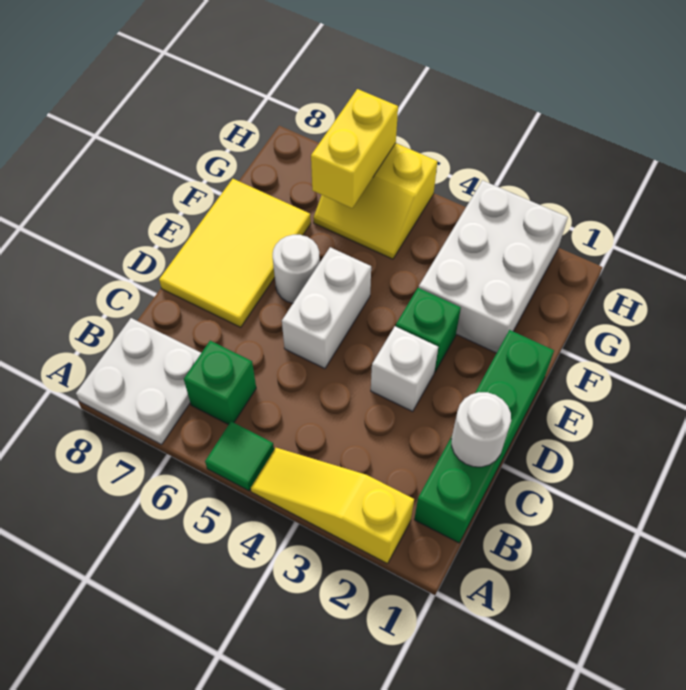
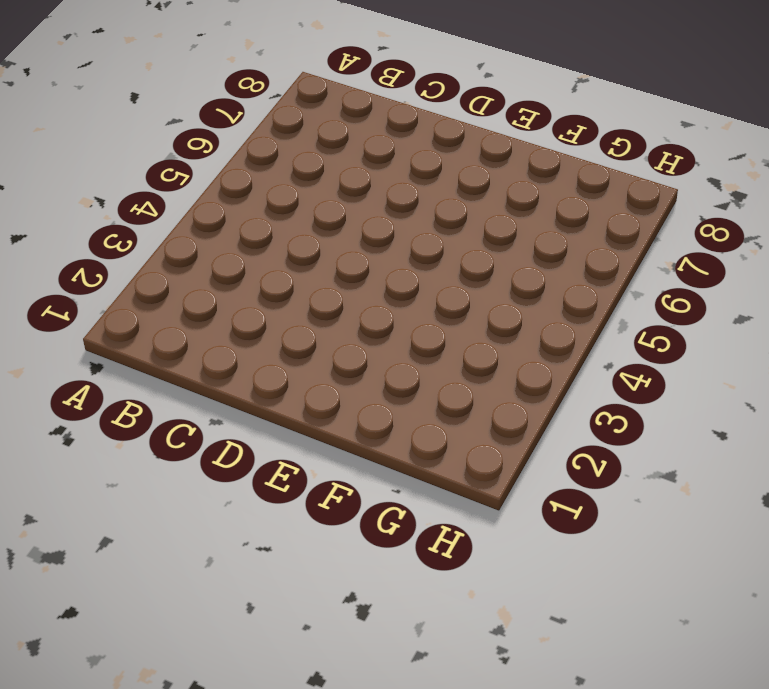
none -> yellow slope A2:A4 level 1 top 2
none -> green tile A5 level 1
none -> white plate A7:B8 level 1

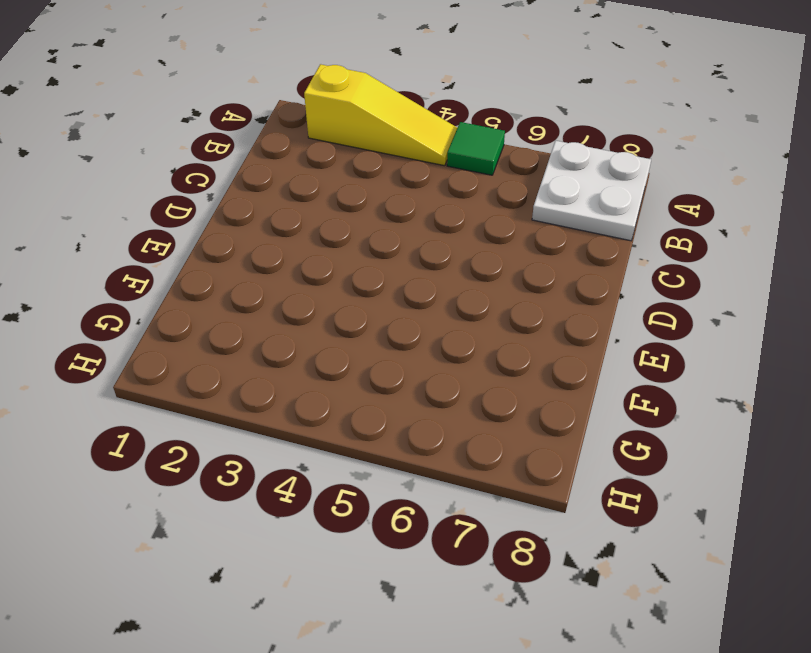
none -> green brick B1:E1 level 1
none -> green brick B6 level 1
none -> white brick D3 level 1

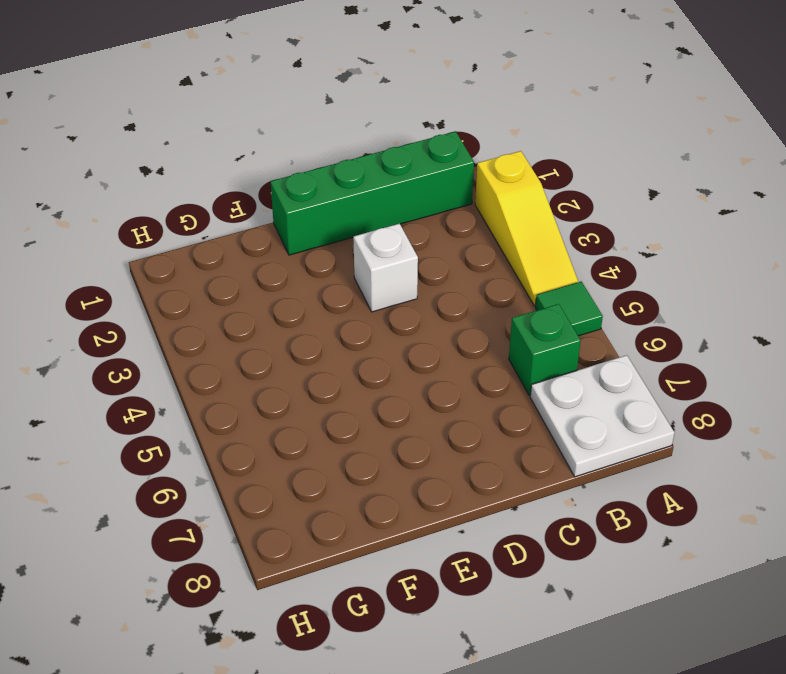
none -> white brick D5:E5 level 1
none -> yellow tile D7:F8 level 1
none -> green brick E3 level 1

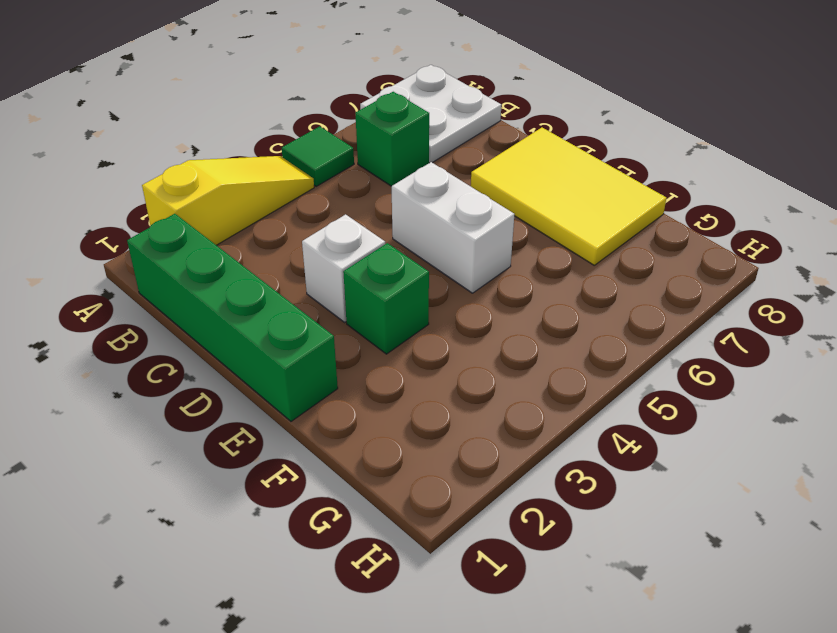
none -> white round brick E6 level 1
none -> white brick F2:H3 level 1
none -> yellow slope G5:H6 level 1 top H

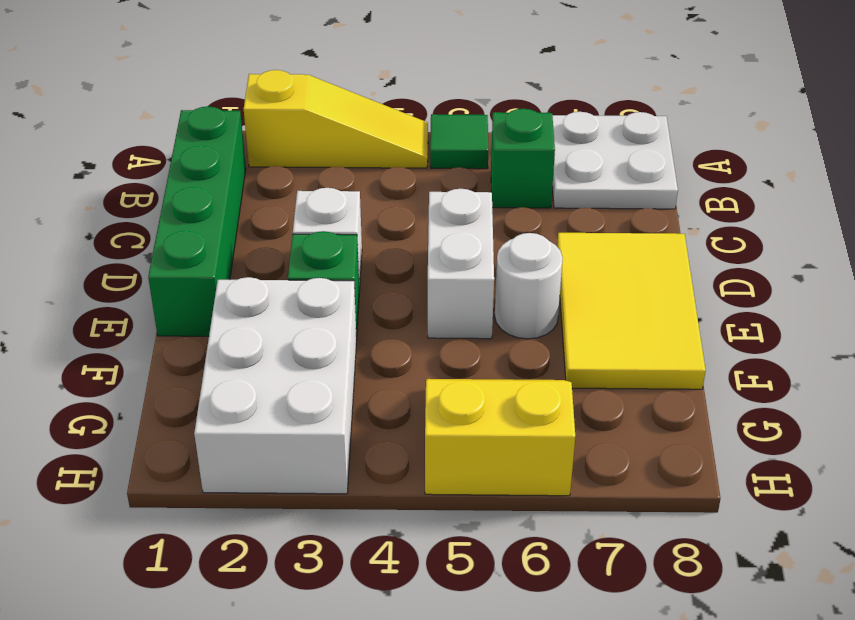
none -> white round brick C1 level 2
none -> yellow brick G6:H6 level 2

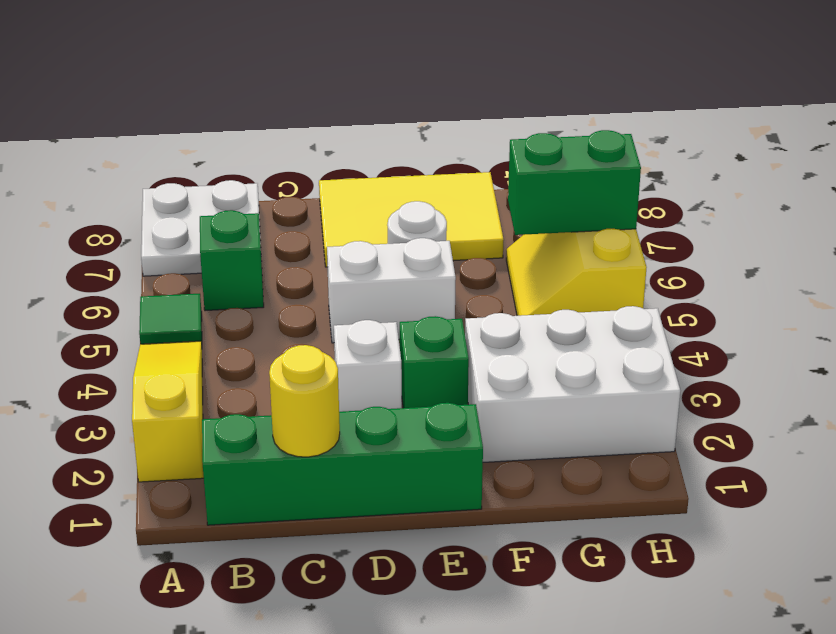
yellow round brick C1 level 2 -> white round brick C1 level 2
green brick G6:H6 level 2 -> yellow brick G6:H6 level 2

